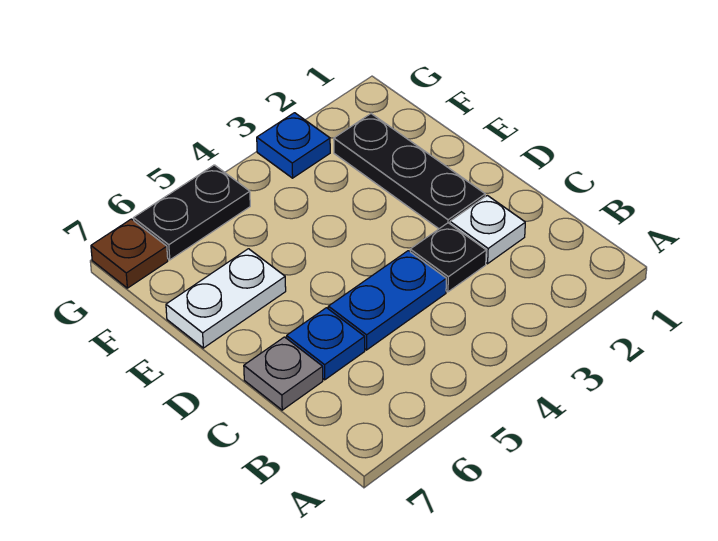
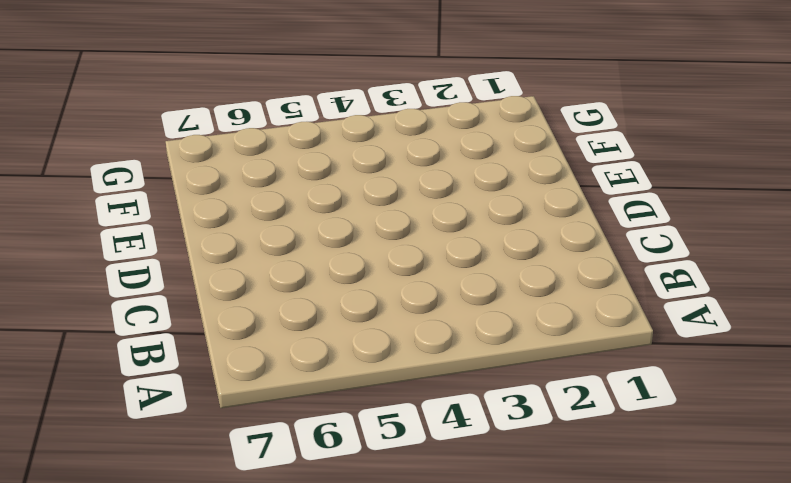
none -> white plate C2 level 1
none -> black plate C3 level 1

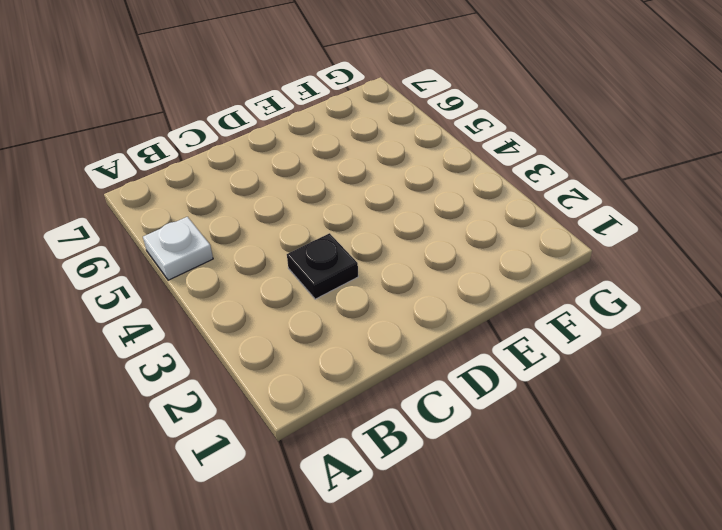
white plate A5 level 1 -> white plate C2 level 1
none -> blue plate C4:C5 level 1
none -> blue plate C6 level 1

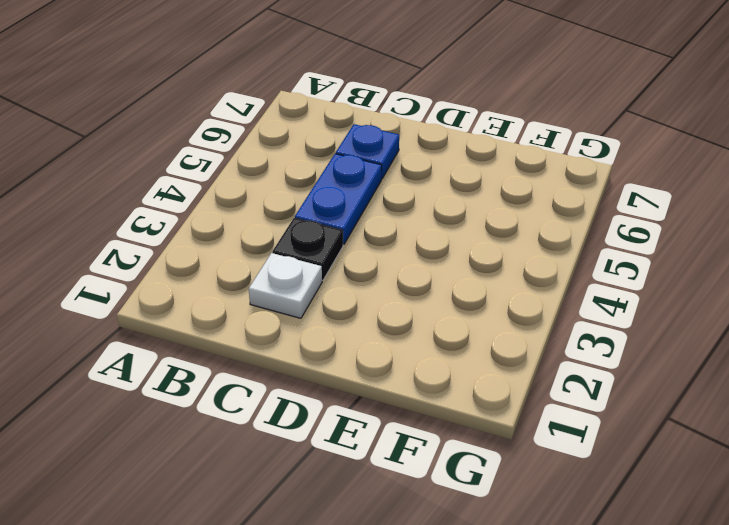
none -> grey plate C7 level 1
none -> black plate D2:F2 level 1

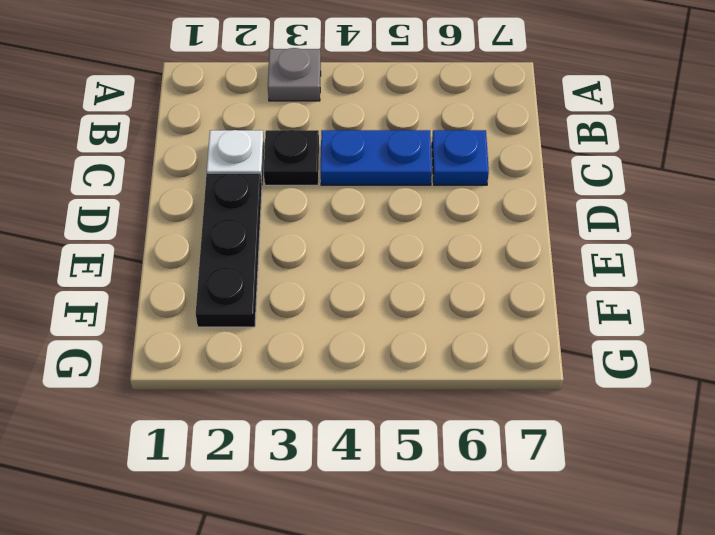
grey plate A3 level 1 -> grey plate C7 level 1
none -> white plate E6:E7 level 1
none -> blue plate G3 level 1

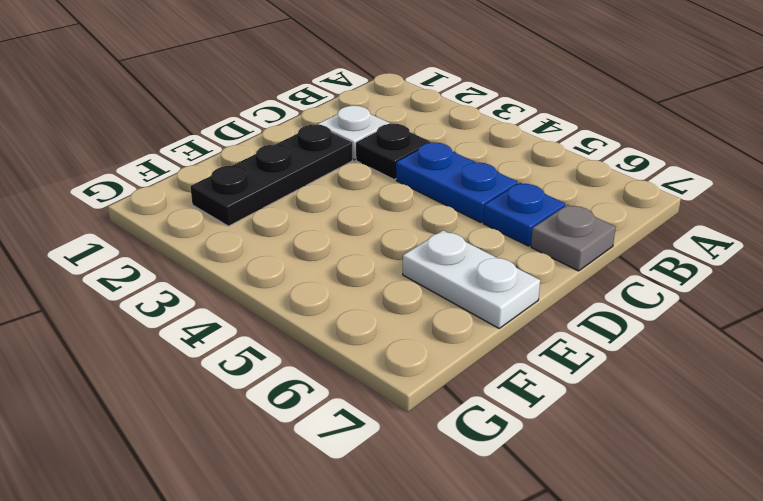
none -> blue plate G3 level 1
none -> black plate G5:G6 level 1

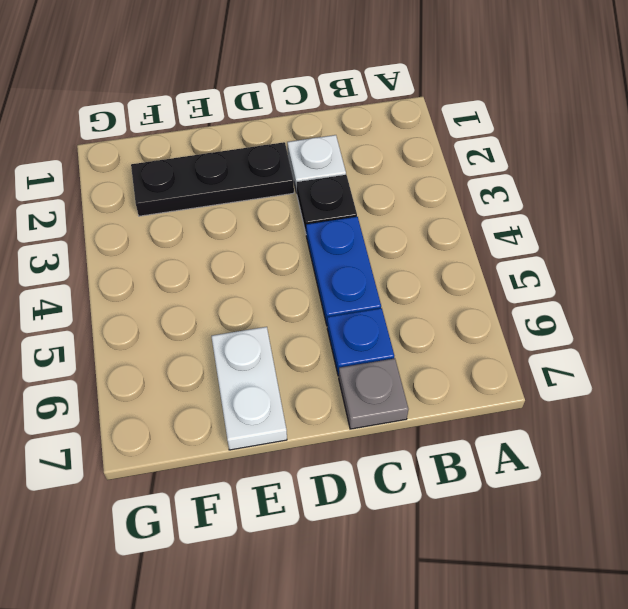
none -> blue plate G3 level 1
none -> black plate G5:G6 level 1

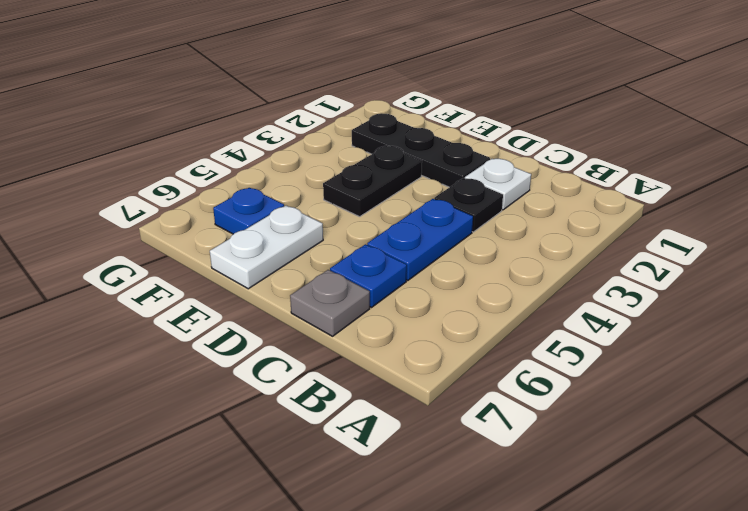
black plate E3:E4 level 1 -> black plate G5:G6 level 1
blue plate F6 level 1 -> blue plate G3 level 1
none -> brown plate G7 level 1

